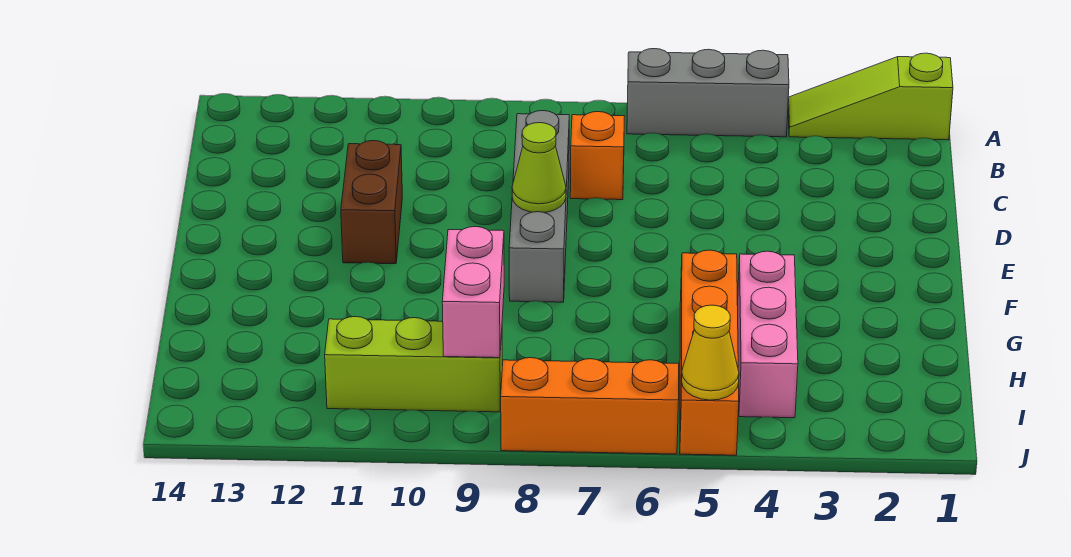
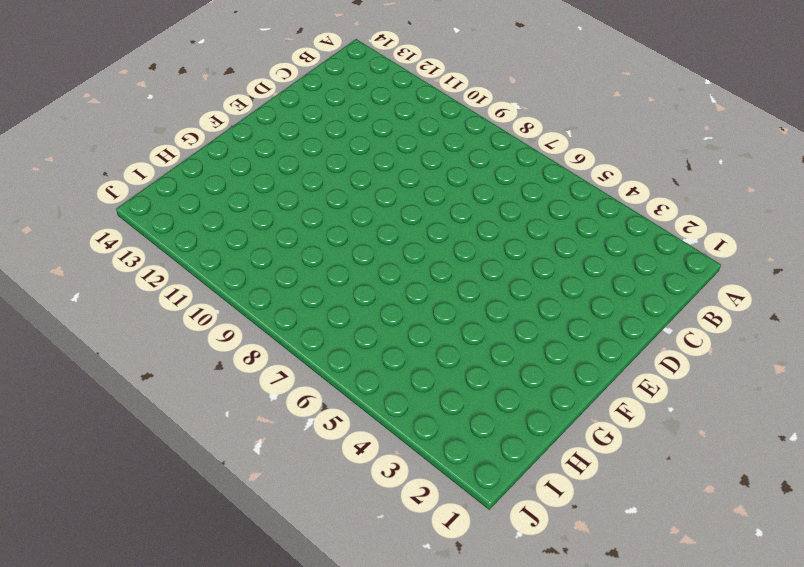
none -> lime slope A1:A3 level 1 top 1
none -> grey brick A4:A6 level 1
none -> orange brick C7 level 1

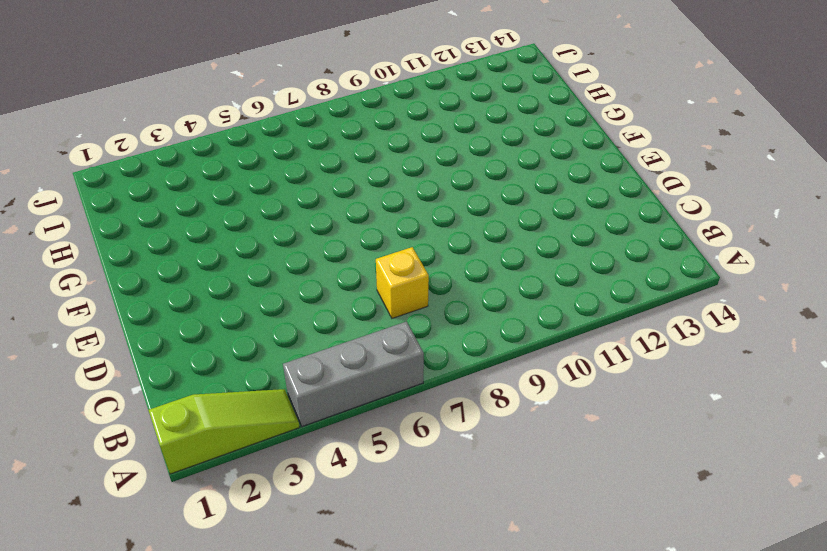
yellow brick C7 level 1 -> orange brick C7 level 1
none -> grey brick C8:F8 level 1
none -> brown brick D11:E11 level 1
none -> pink brick G4:I4 level 1

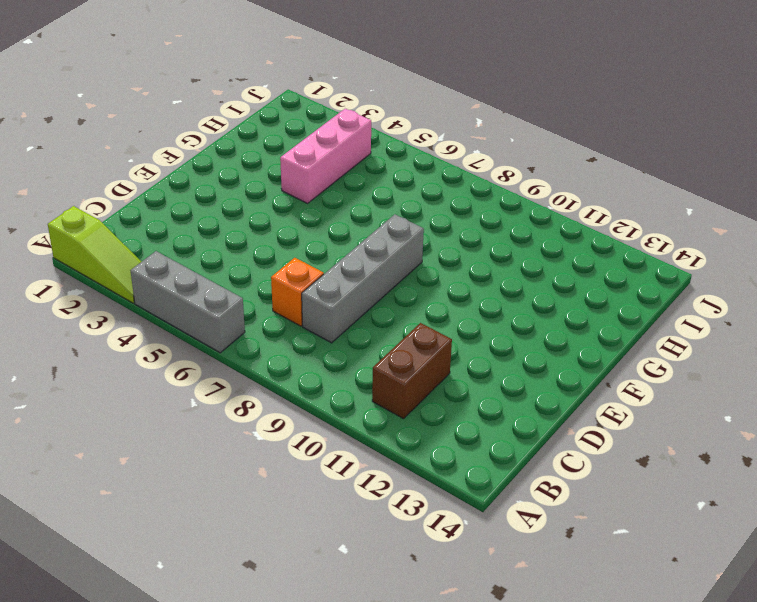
brown brick B11:C11 level 1 -> brown brick D11:E11 level 1
none -> orange brick G5:J5 level 1
none -> lime brick I9:I11 level 1
none -> orange brick J6:J8 level 1

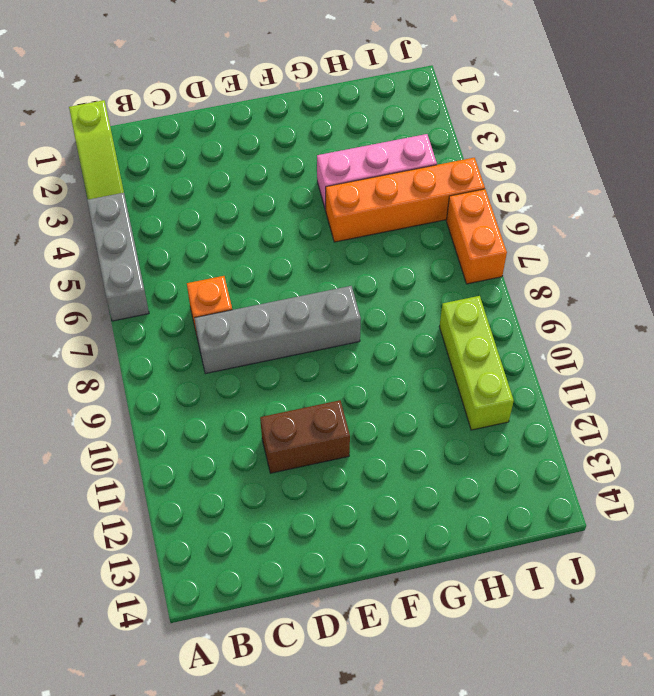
orange brick J6:J7 level 1 -> orange brick J6:J8 level 1
none -> lime cone E8 level 2
none -> pink brick H9:I9 level 2
none -> yellow cone J5 level 2

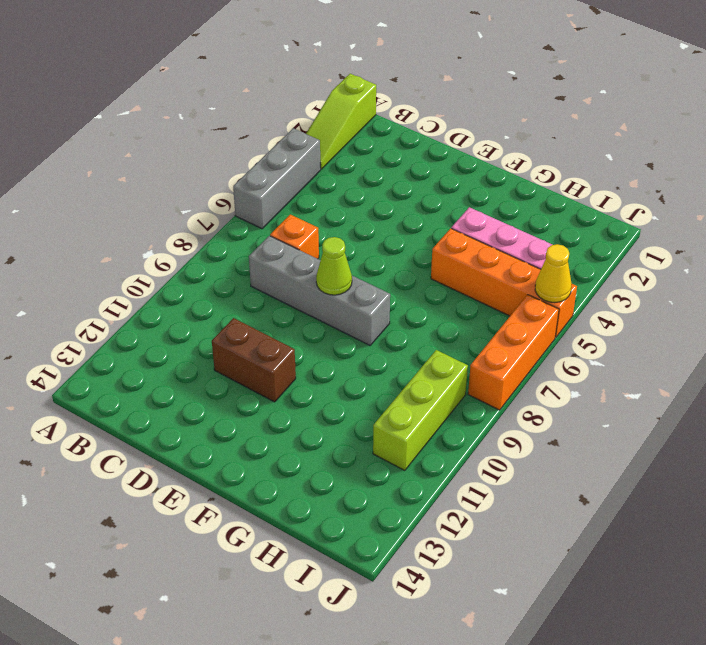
none -> pink brick H9:I9 level 2

